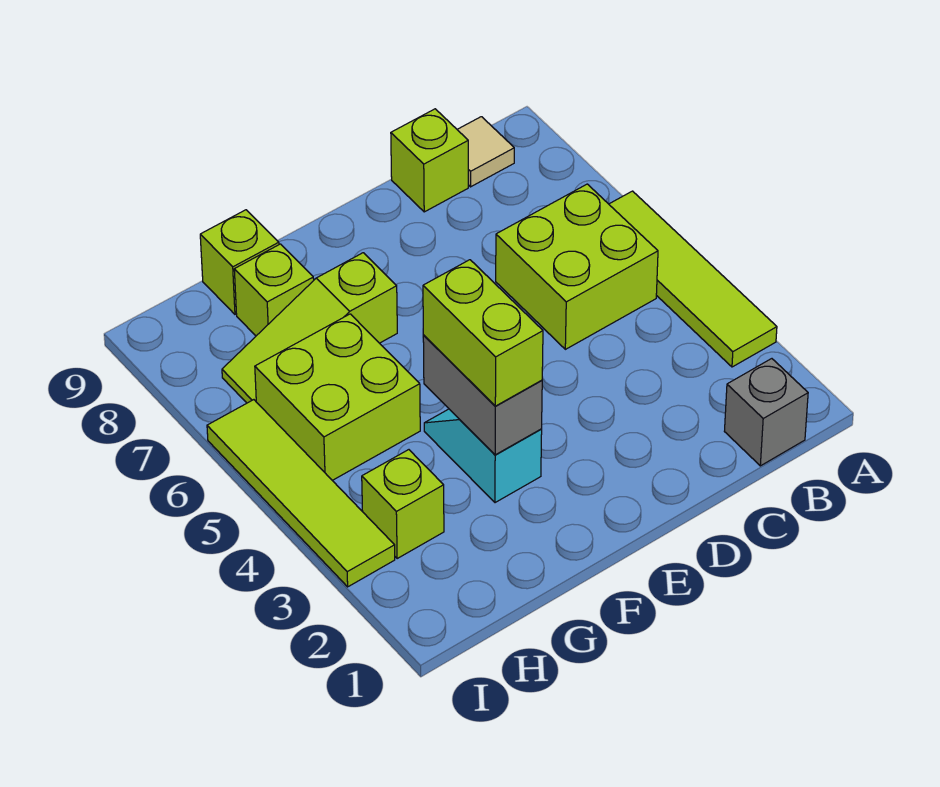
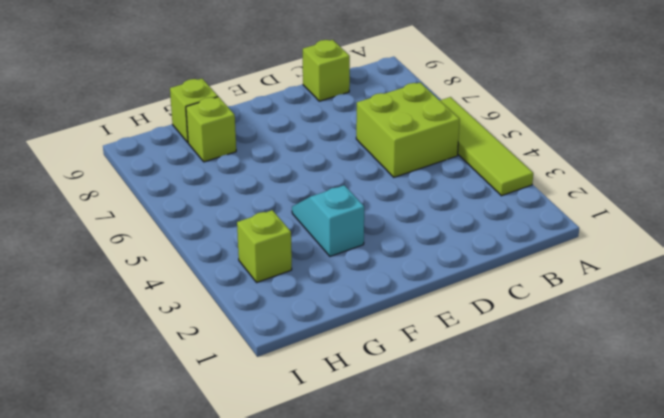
none -> grey brick B1 level 1
none -> tan tile B9 level 1
none -> lime slope F7:H7 level 1 top F

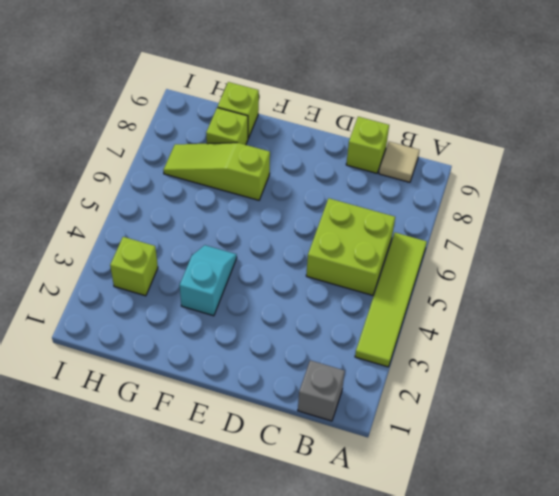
none -> lime brick G5:H6 level 1
none -> lime tile I3:I6 level 1
none -> grey brick F3:F4 level 2

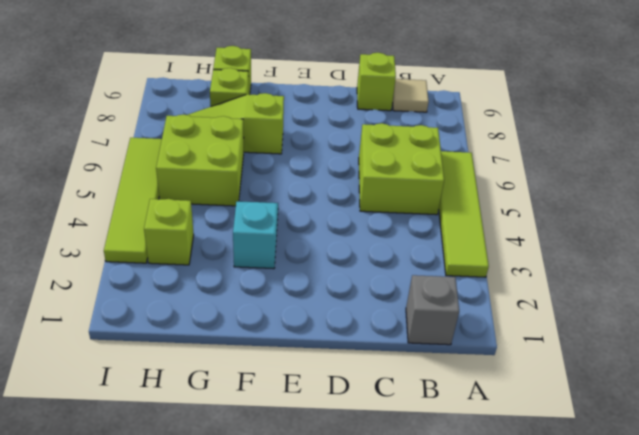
none -> grey brick F3:F4 level 2
none -> lime brick F3:F4 level 3

